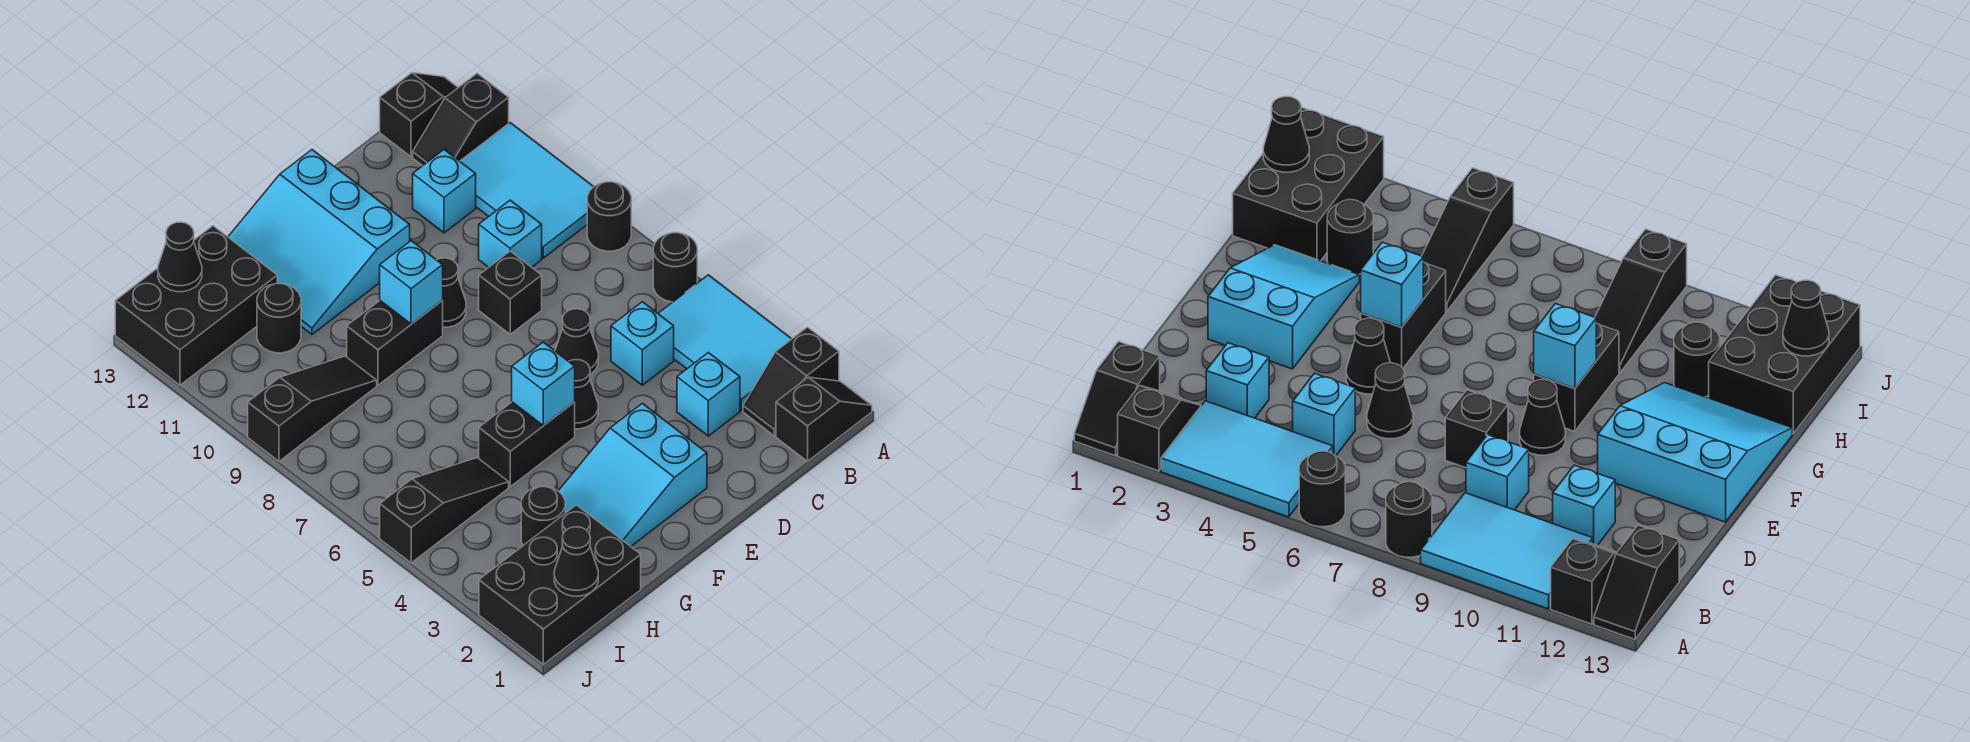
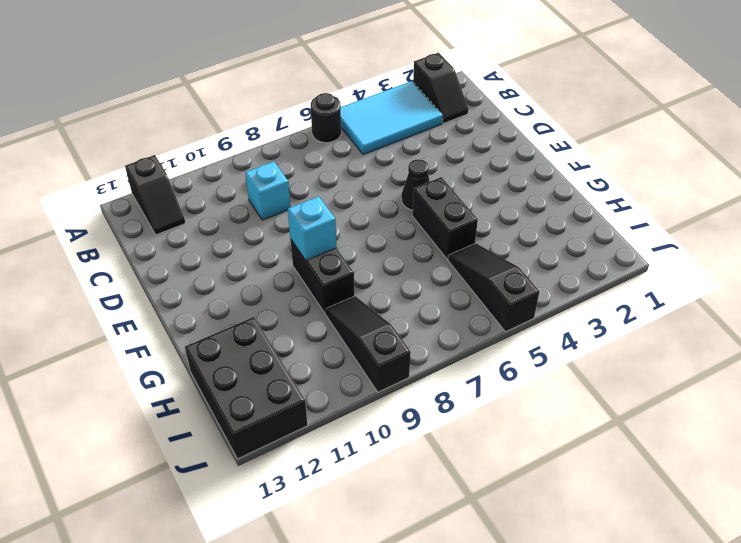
none -> black slope A1:B1 level 1 top B
none -> black round brick A8 level 1
none -> cyan tile A9:B11 level 1
none -> black slope A13:B13 level 1 top B

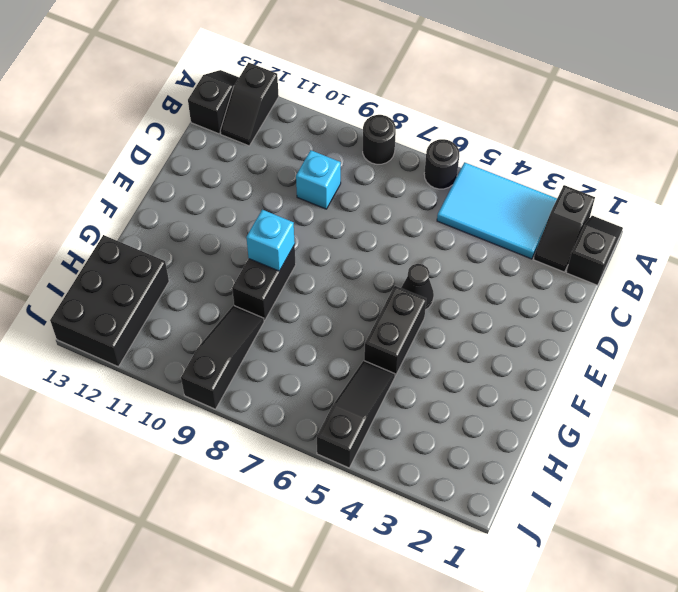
none -> cyan tile A9:B11 level 1
none -> cyan brick C3 level 1
none -> cyan brick C5 level 1
none -> cyan brick C11 level 1

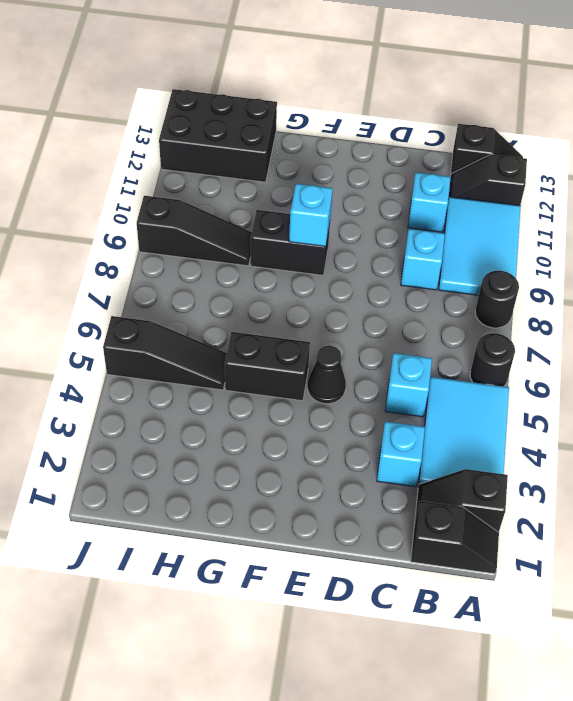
none -> black cone D6 level 1
none -> black brick D8 level 1
none -> cyan slope E2:G3 level 1 top E
none -> black cone E9 level 1

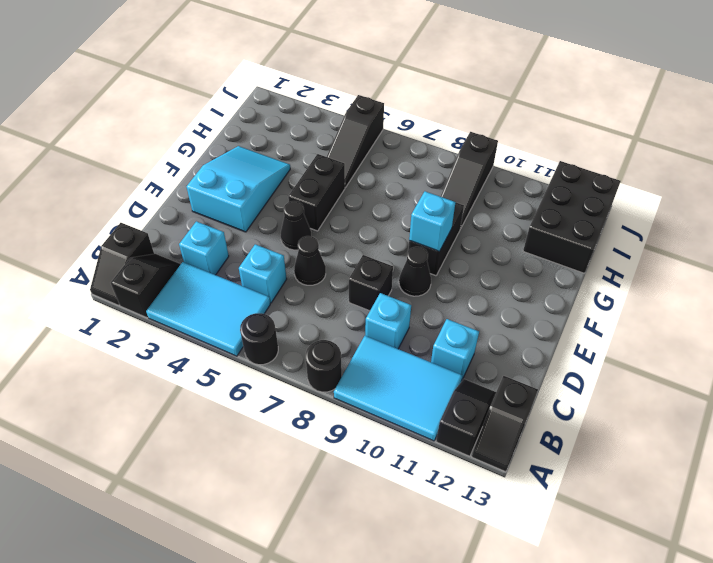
none -> cyan slope E11:G13 level 1 top E
none -> black brick H1:J2 level 1
none -> black round brick H3 level 1
none -> black round brick H11 level 1

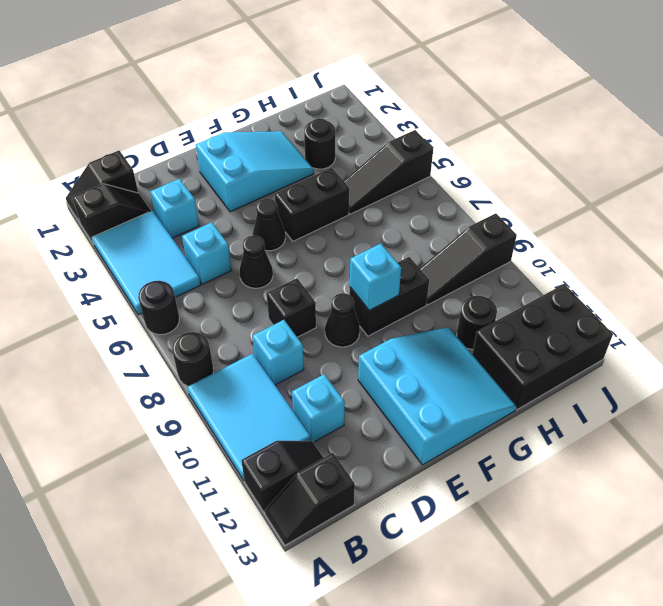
none -> black brick H1:J2 level 1
none -> cyan brick F5 level 2
none -> black cone I1 level 2
none -> black cone I13 level 2

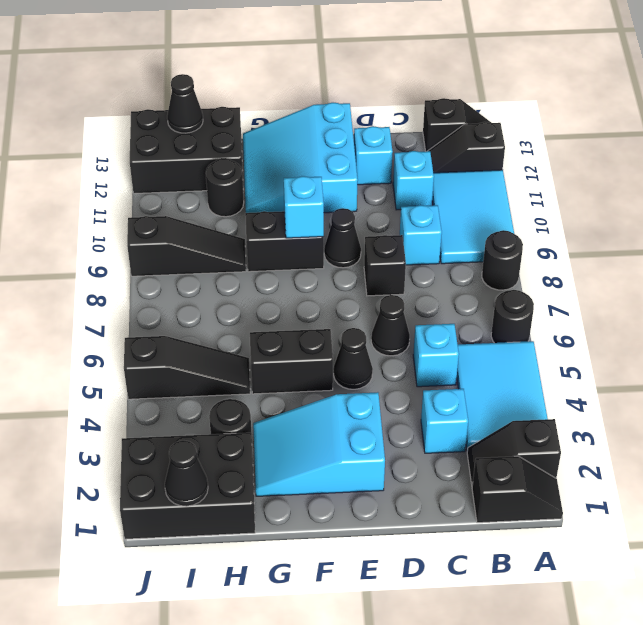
cyan brick D12 level 1 -> cyan brick F5 level 2

